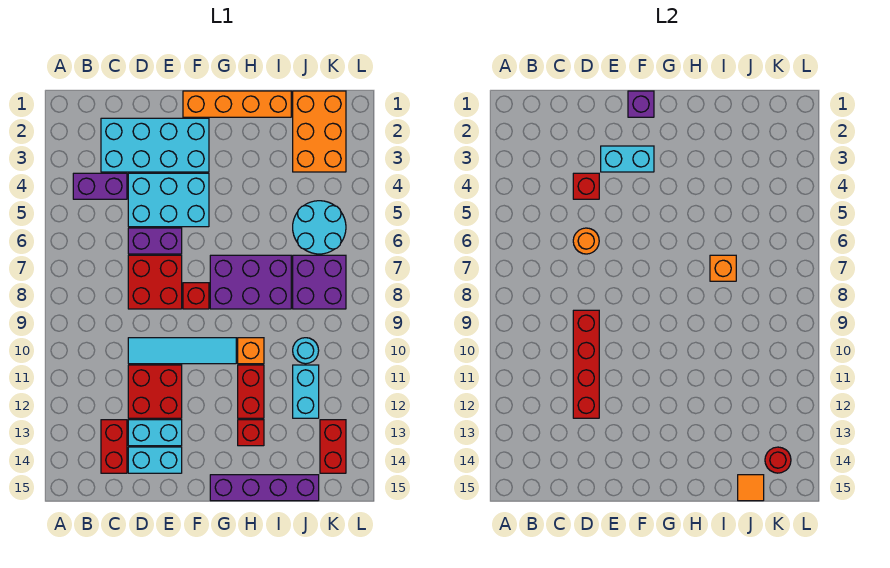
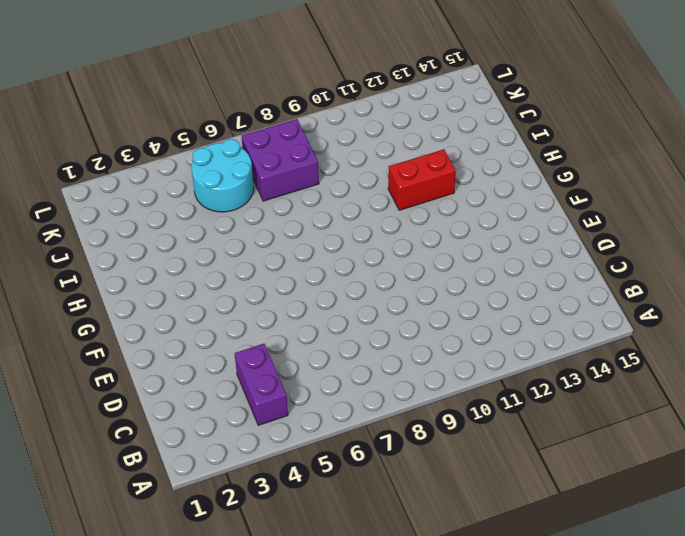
none -> cyan brick C2:F3 level 1
none -> red brick C13:C14 level 1
none -> cyan brick D4:F5 level 1
none -> purple brick D6:E6 level 1

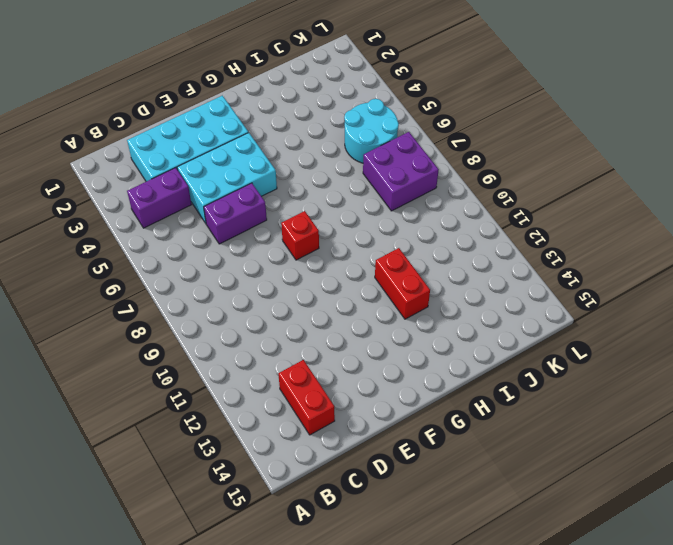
none -> red brick D7:E8 level 1
none -> cyan tile D10:G10 level 1
none -> red brick D11:E12 level 1
none -> cyan brick D13:E13 level 1

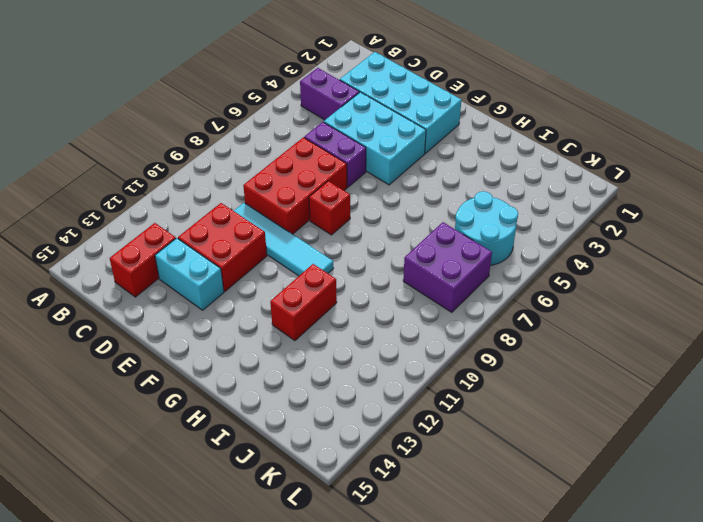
red brick D7:E9 level 1 -> red brick D7:E8 level 1
none -> cyan brick D14:E14 level 1
none -> orange brick F1:I1 level 1
none -> purple brick G7:I8 level 1
none -> purple brick G15:J15 level 1

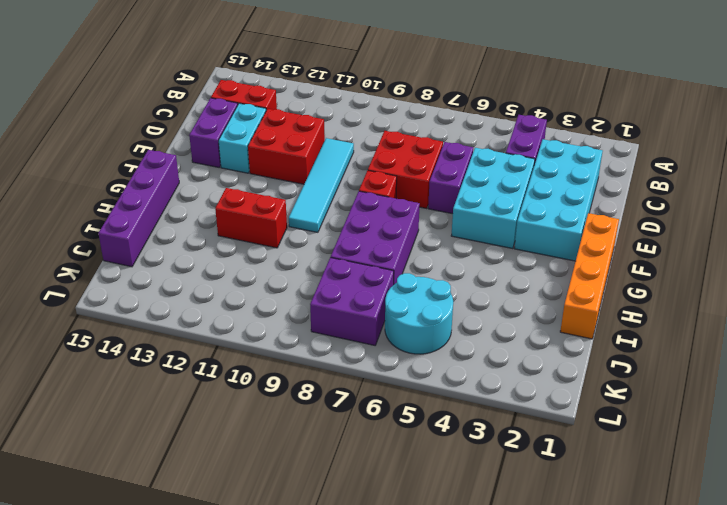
purple brick D14:E14 level 1 -> cyan brick D14:E14 level 1
none -> orange brick H10 level 1
none -> red brick H13 level 1
none -> orange brick J1:K3 level 1
none -> cyan round brick J10 level 1

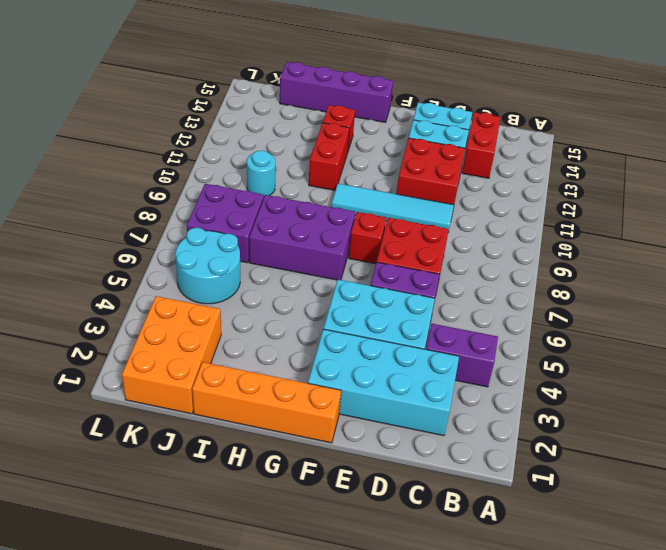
none -> orange brick H10 level 1
none -> cyan brick J11:J12 level 1
none -> red brick K13:K14 level 1
none -> red brick D4 level 2

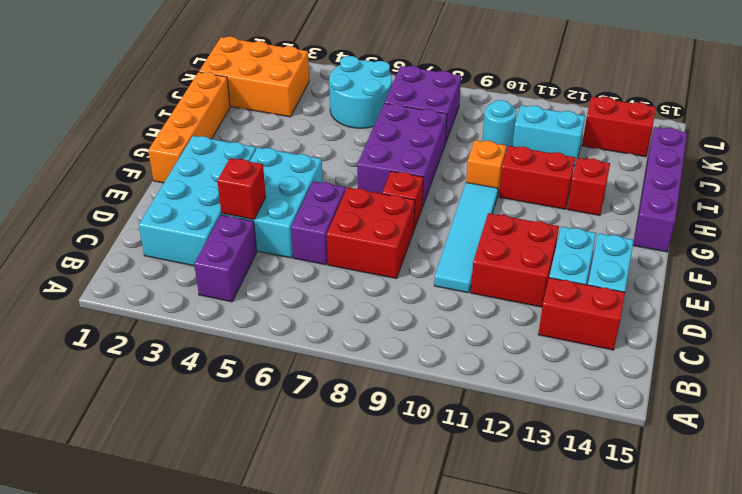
none -> orange round brick D6 level 2
none -> red brick D9:D12 level 2
none -> cyan brick E3:F3 level 2
none -> purple brick F1 level 2

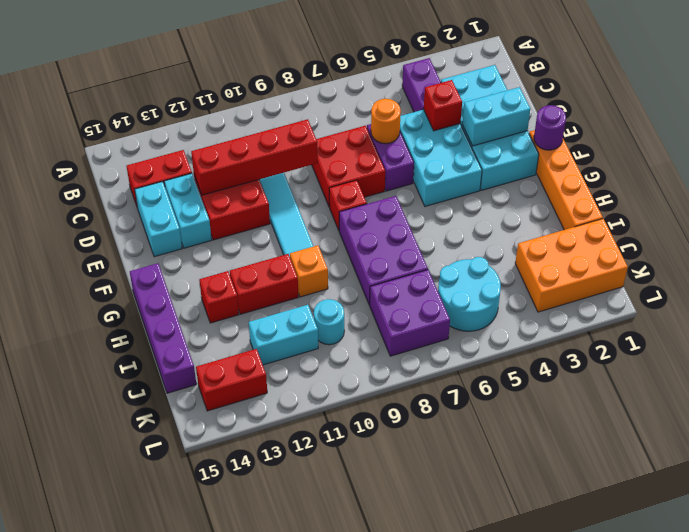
cyan brick E2:E3 level 2 -> cyan brick E3:F3 level 2
purple round brick F1 level 2 -> purple brick F1 level 2
none -> orange brick I7 level 2
none -> orange tile J15 level 2
none -> red round brick K14 level 2

